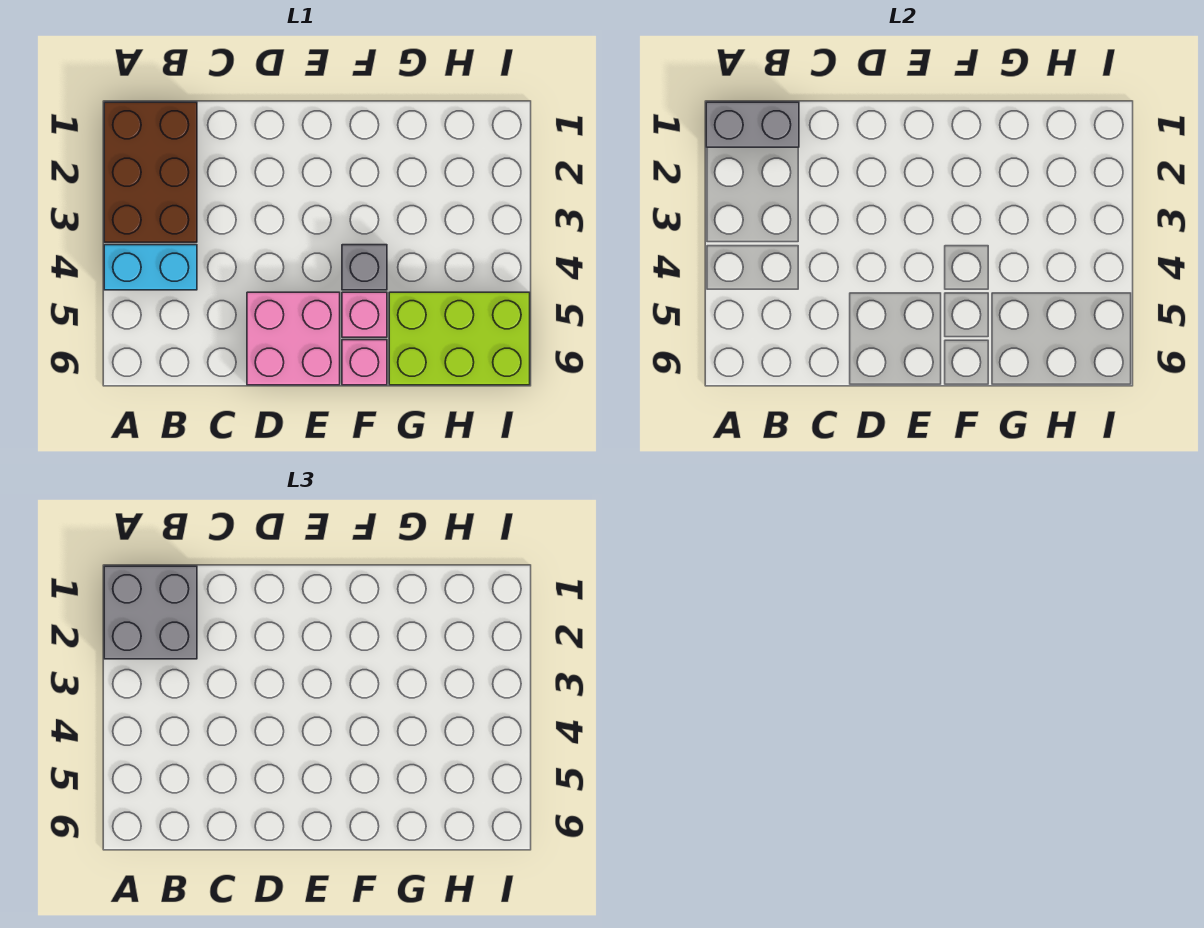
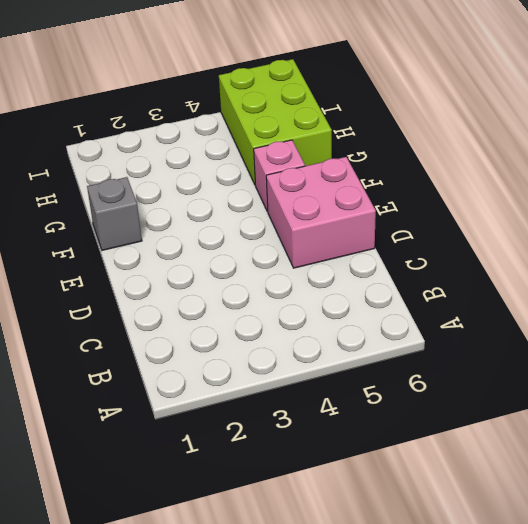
grey brick F1 level 1 -> grey brick F4 level 1
none -> brown brick A1:B3 level 1
none -> cyan brick A4:B4 level 1

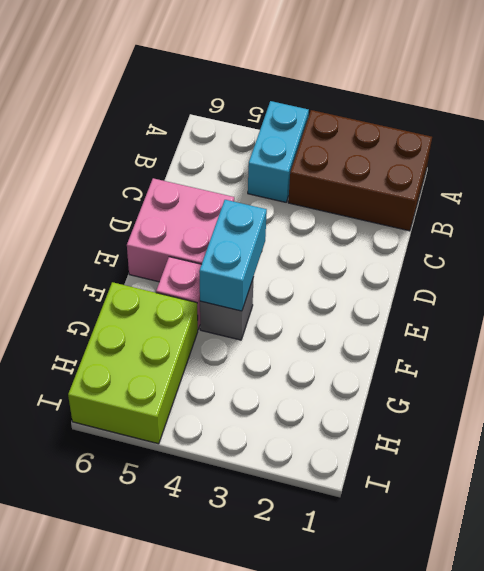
cyan brick E4:F4 level 2 -> none
none -> pink brick F6 level 1
none -> grey brick A1:B1 level 2

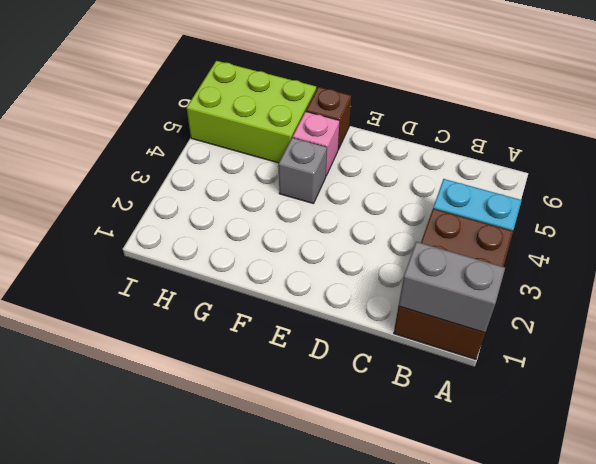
brown brick F6 level 1 -> pink brick F6 level 1
none -> pink brick D5:E6 level 1
none -> grey brick A1:B2 level 3

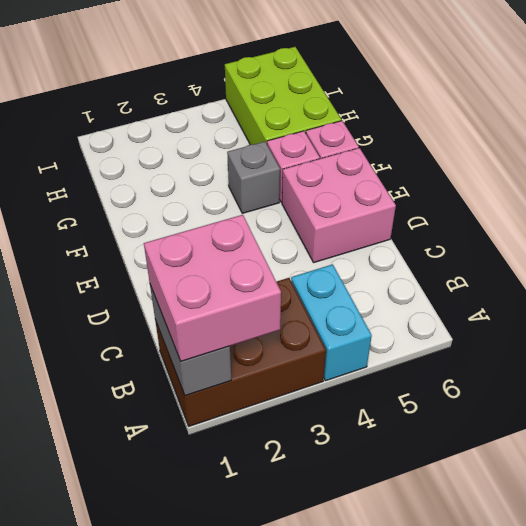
pink brick A1:B2 level 3 -> grey brick A1:B2 level 3

